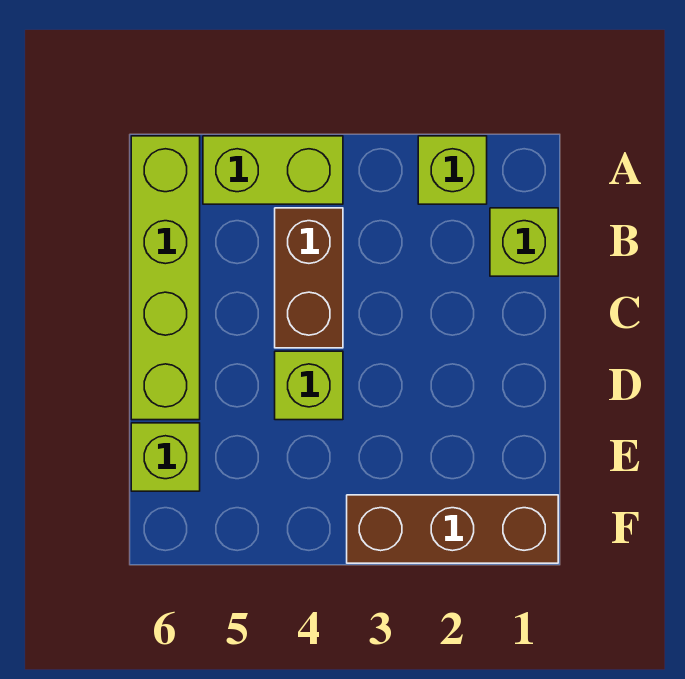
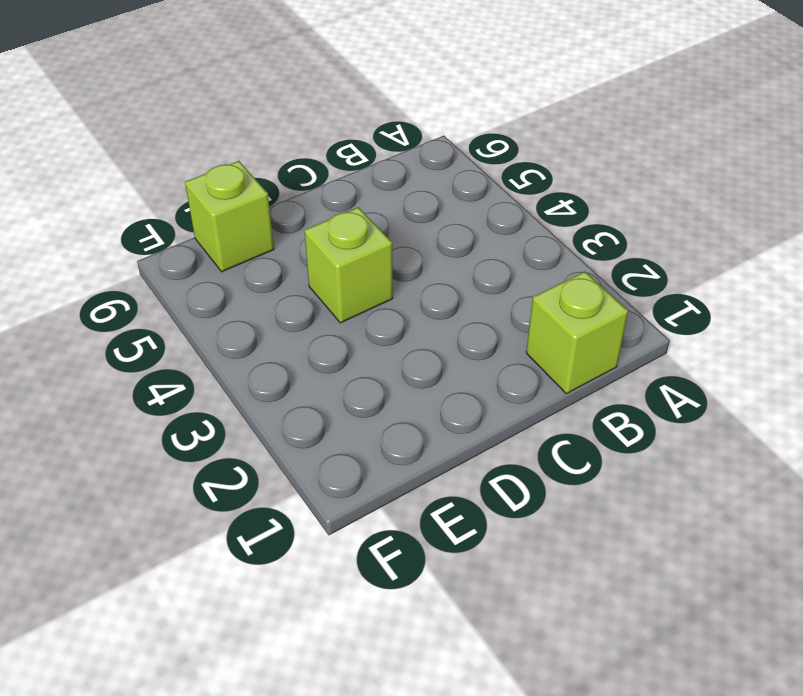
none -> lime brick A2 level 1
none -> lime brick A4:A5 level 1

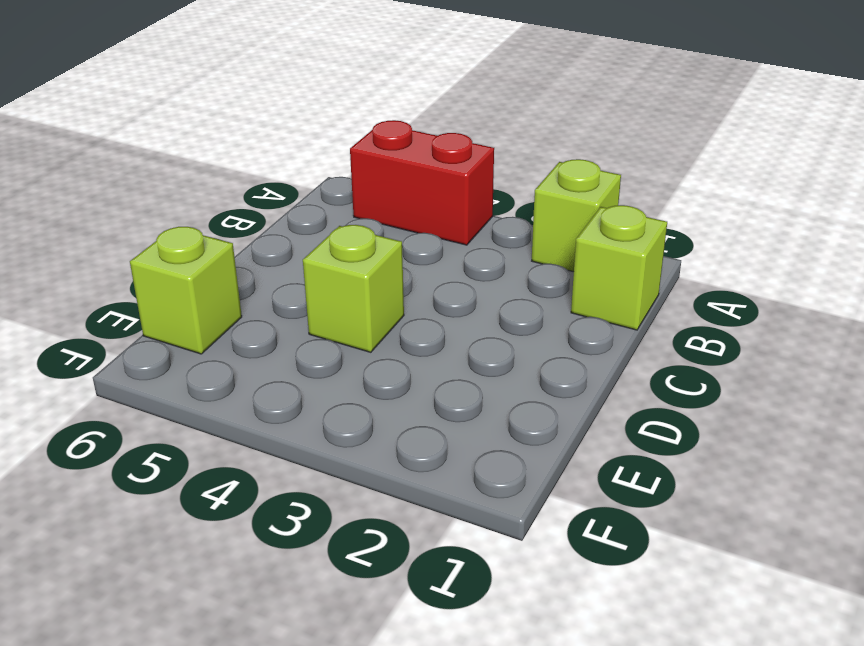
red brick A4:A5 level 1 -> lime brick A4:A5 level 1
none -> lime brick A6:D6 level 1
none -> brown brick B4:C4 level 1

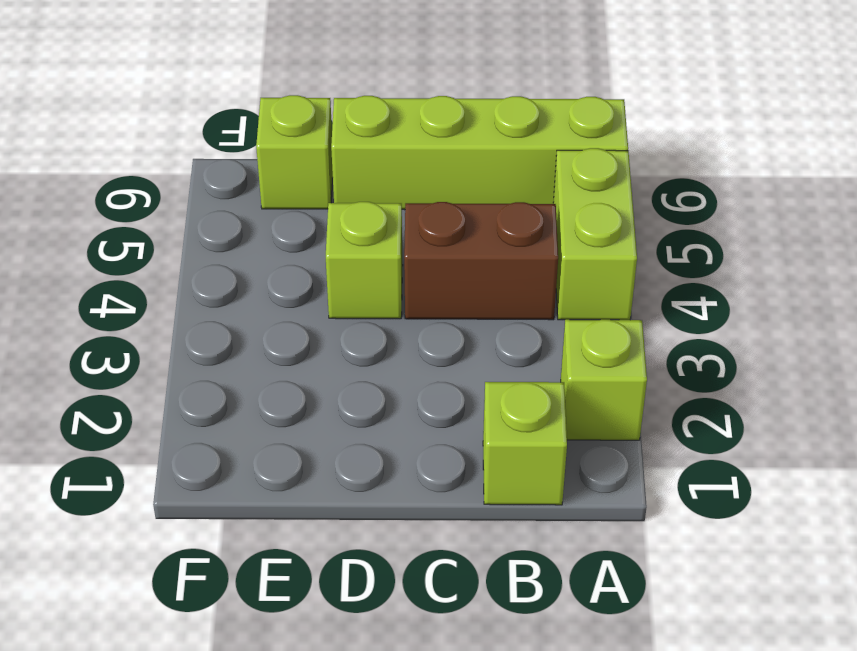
none -> brown brick F1:F3 level 1

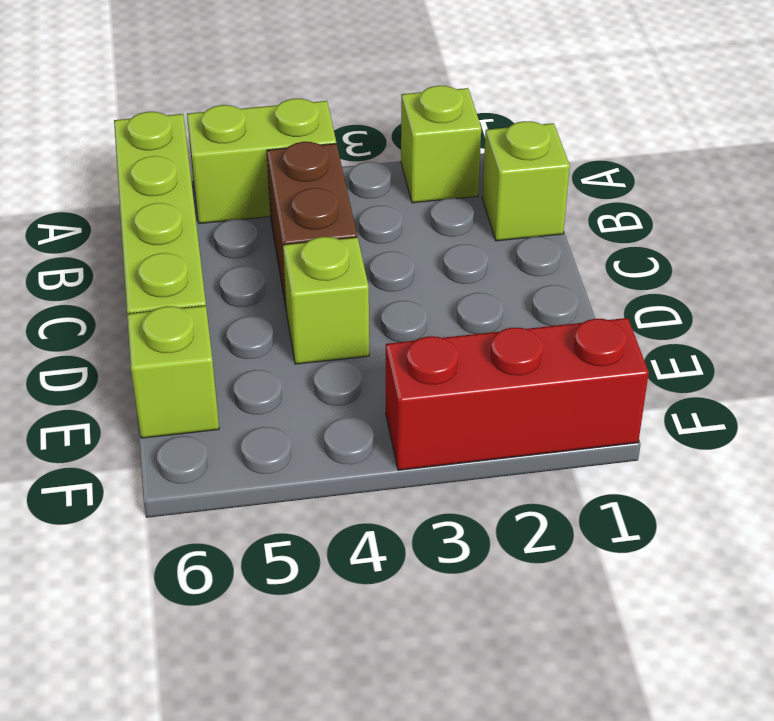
red brick F1:F3 level 1 -> brown brick F1:F3 level 1

